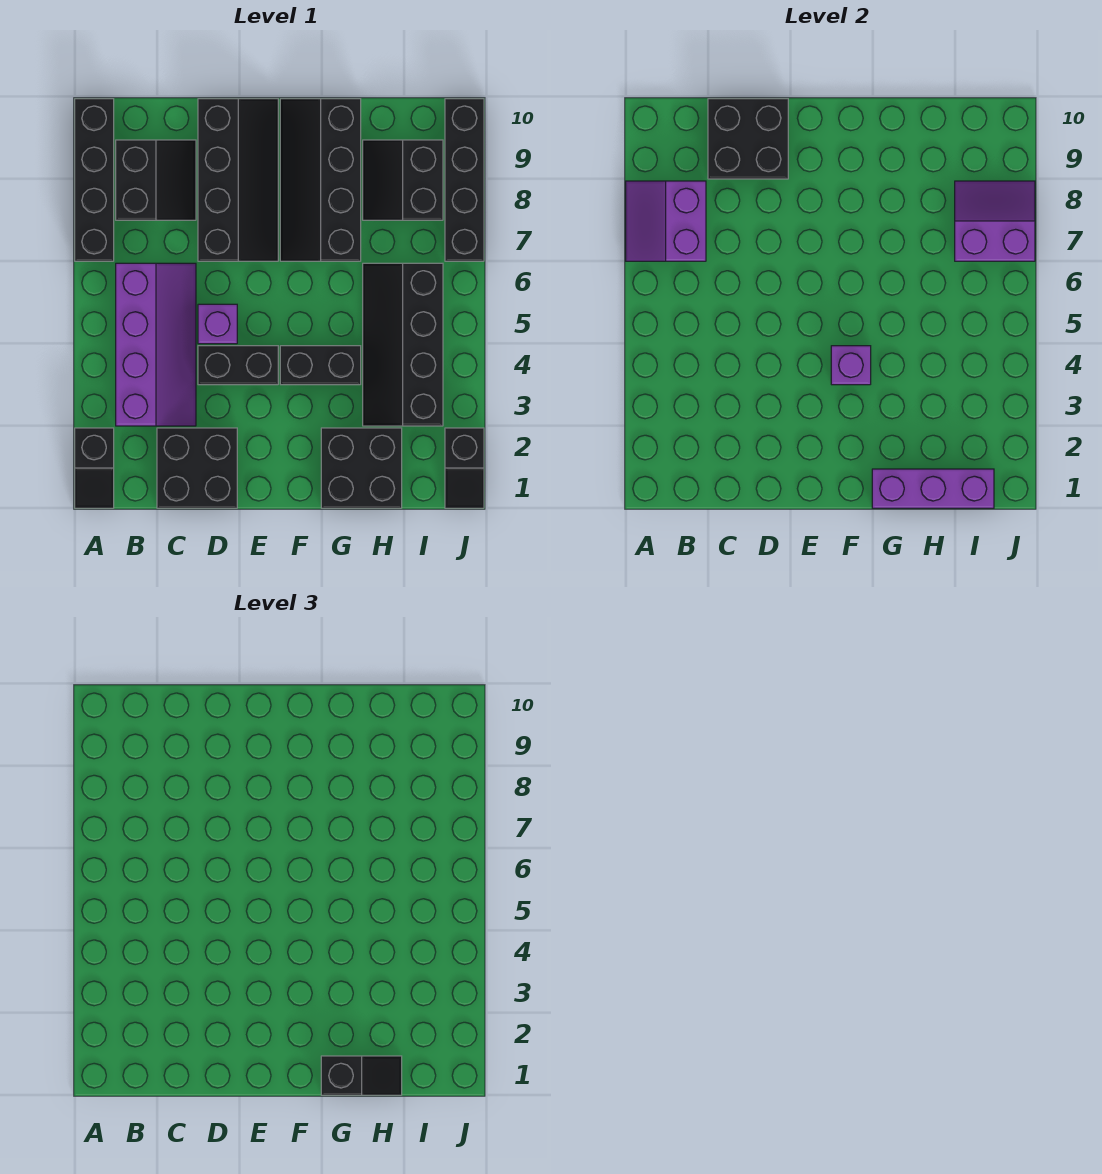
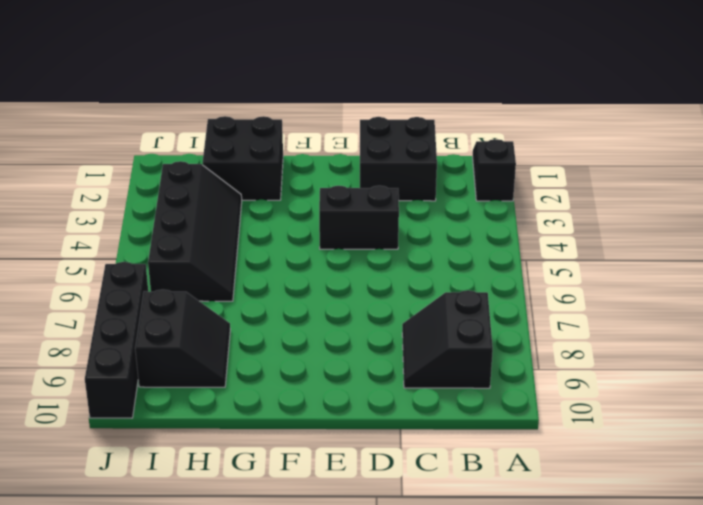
none -> black brick A7:A10 level 1
none -> purple slope B3:C6 level 1 top B
none -> purple brick D5 level 1

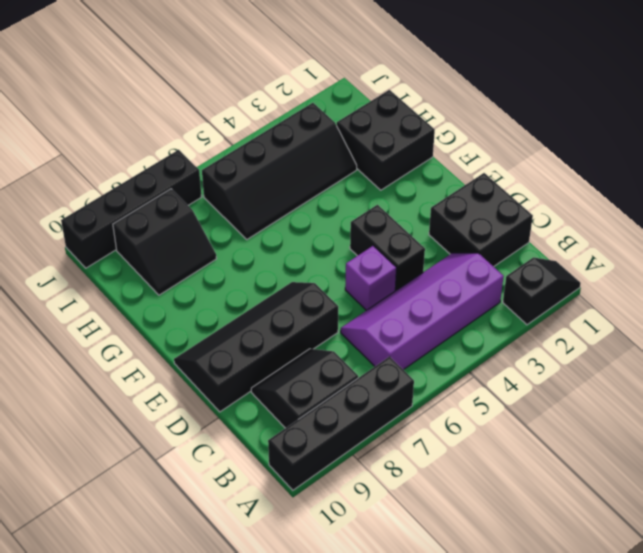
none -> black brick F4:G4 level 1
none -> black slope F7:G10 level 1 top G
none -> black slope J1:J2 level 1 top 2

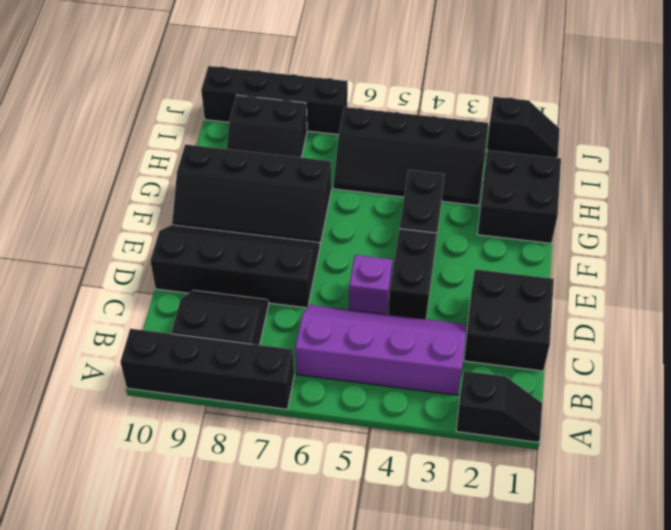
none -> purple slope A7:B8 level 2 top B
none -> black brick C9:D10 level 2
none -> purple brick F4 level 2

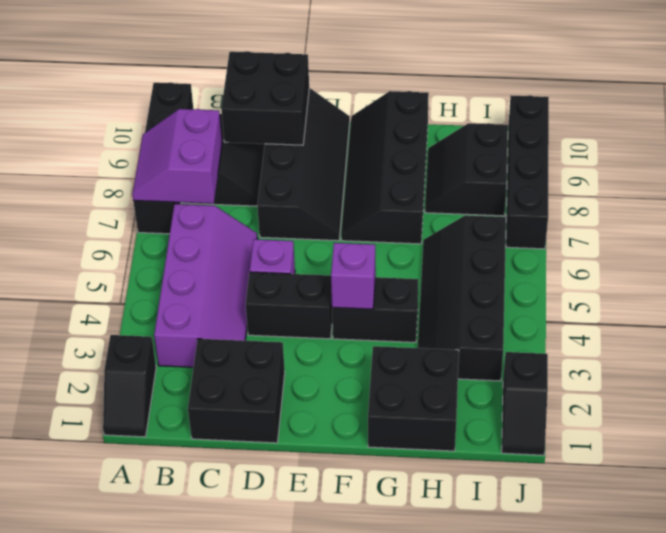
none -> purple brick G1:I1 level 2
none -> purple slope I7:J8 level 2 top 7
none -> black slope G1:H1 level 3 top G

